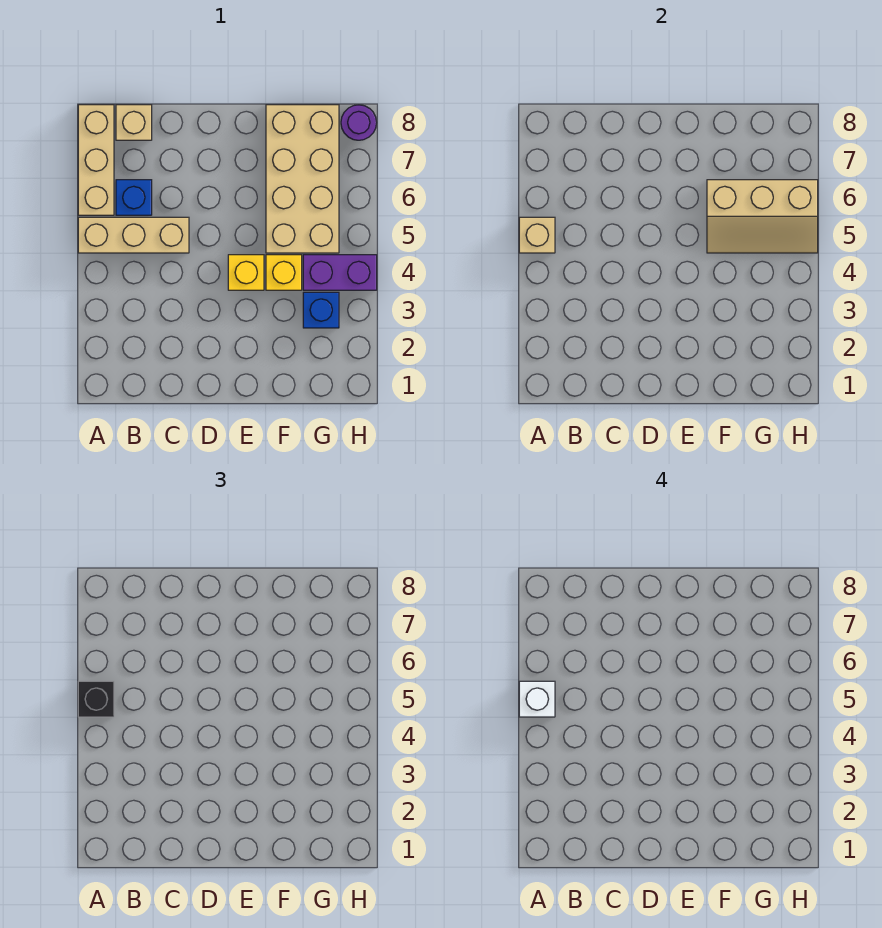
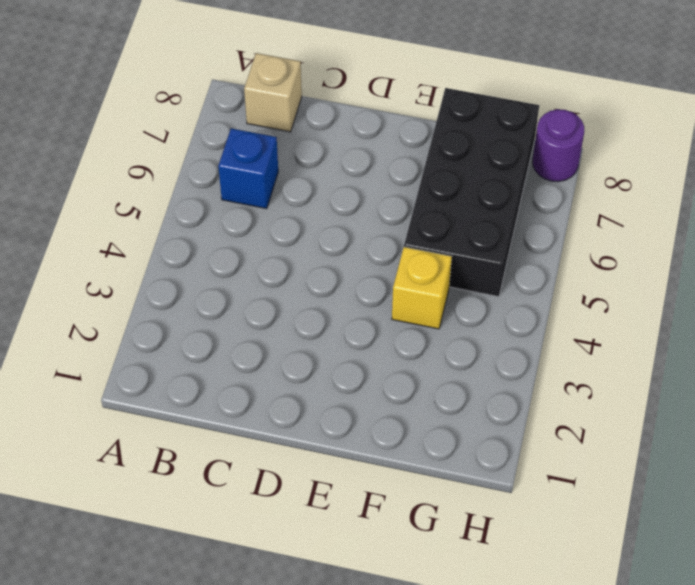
black brick F5:G8 level 1 -> tan brick F5:G8 level 1
none -> tan brick A5:C5 level 1
none -> tan brick A6:A8 level 1
none -> yellow brick E4 level 1

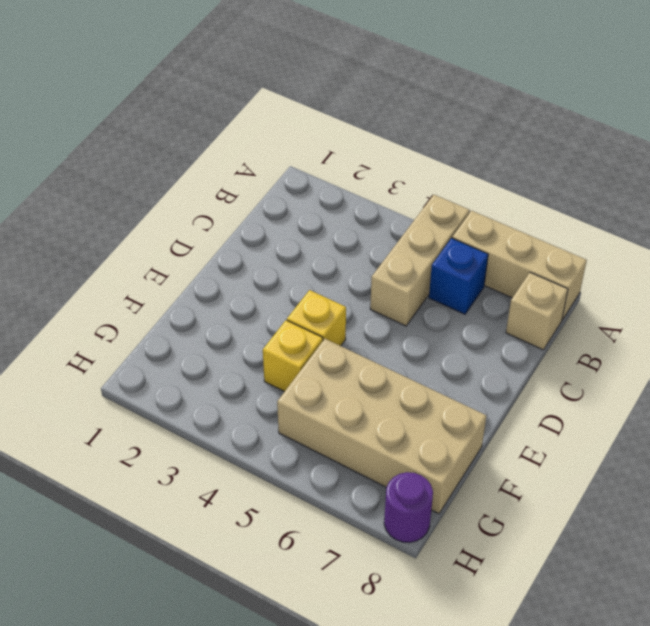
none -> blue brick G3 level 1
none -> purple brick G4:H4 level 1
none -> tan brick A5 level 2

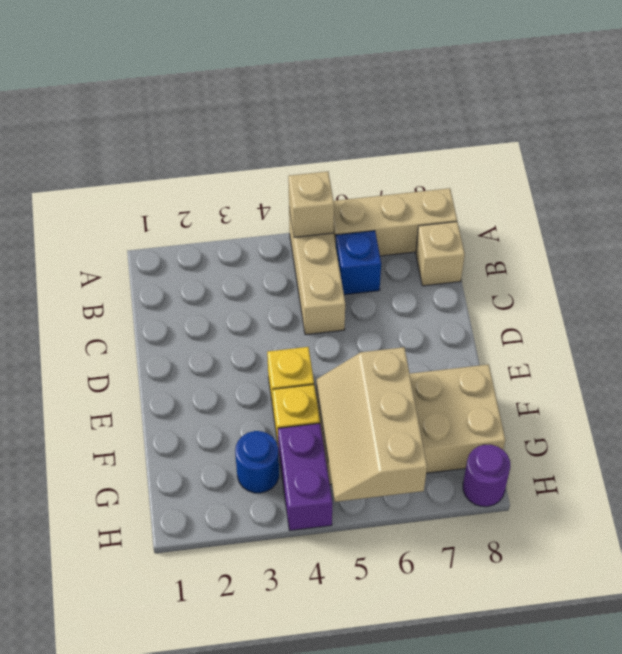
blue round brick G3 level 1 -> blue brick G3 level 1
none -> black brick A5 level 3
none -> white brick A5 level 4

